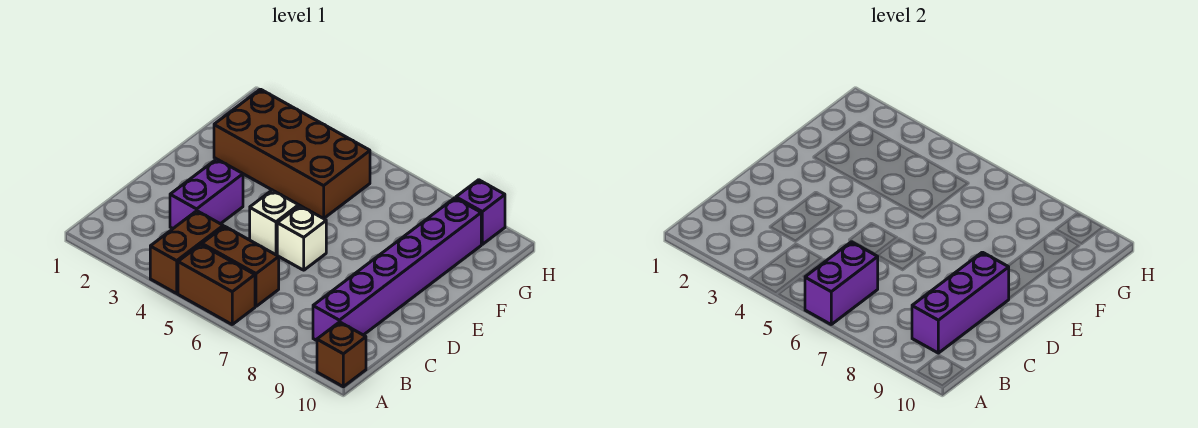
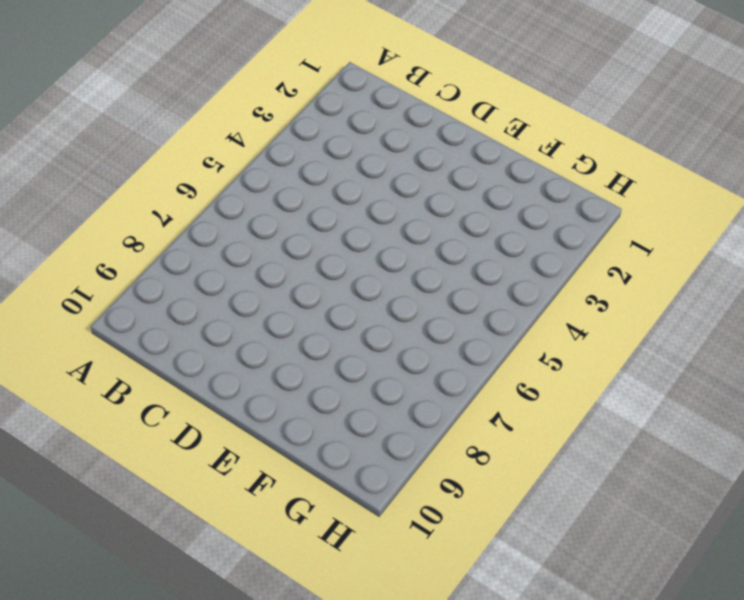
none -> brown brick A4:B4 level 1
none -> brown brick A5:A6 level 1
none -> brown brick A10 level 1

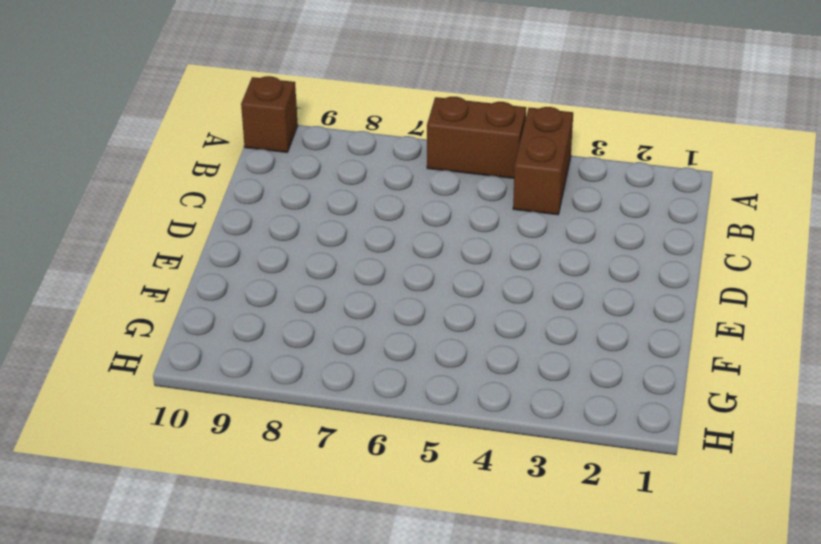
none -> brown brick B5:B6 level 1
none -> purple brick B9:G9 level 1
none -> purple brick C3:D3 level 1

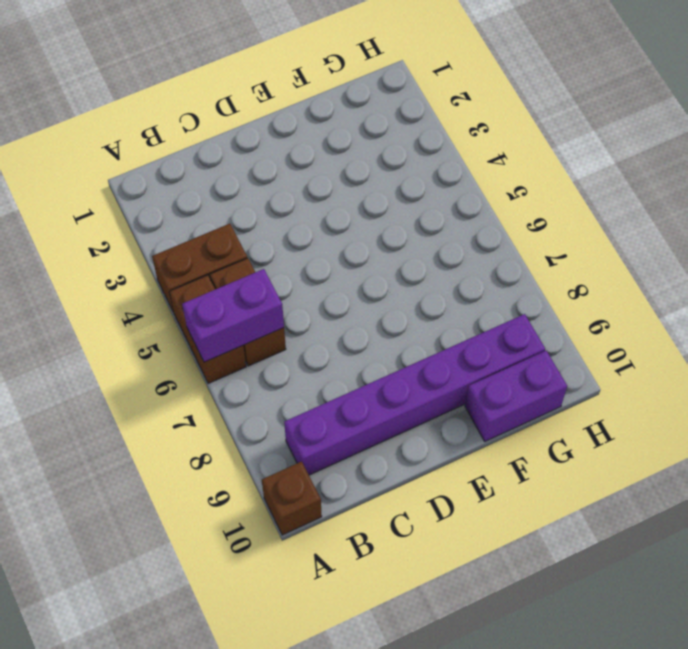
purple brick F10:G10 level 1 -> purple brick C3:D3 level 1
none -> white brick D5 level 1
none -> white brick D6 level 1
none -> brown brick F2:G5 level 1

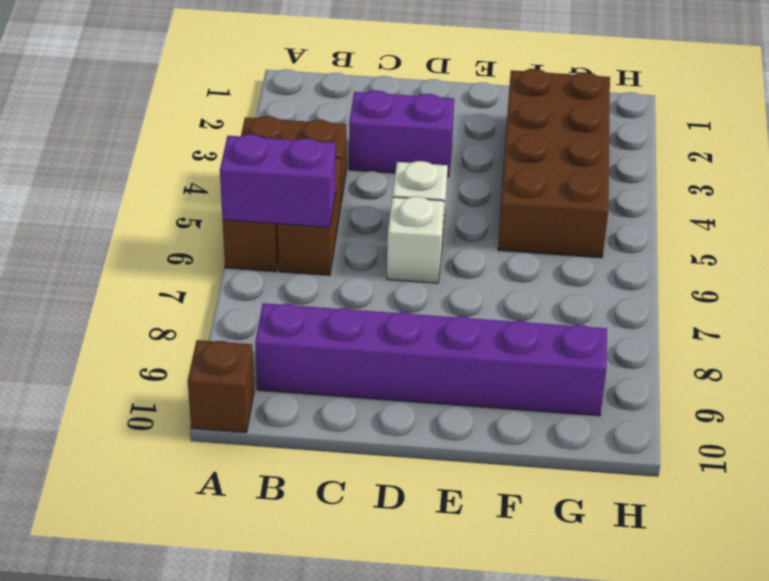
none -> purple brick H9 level 1
none -> purple brick B9:D9 level 2

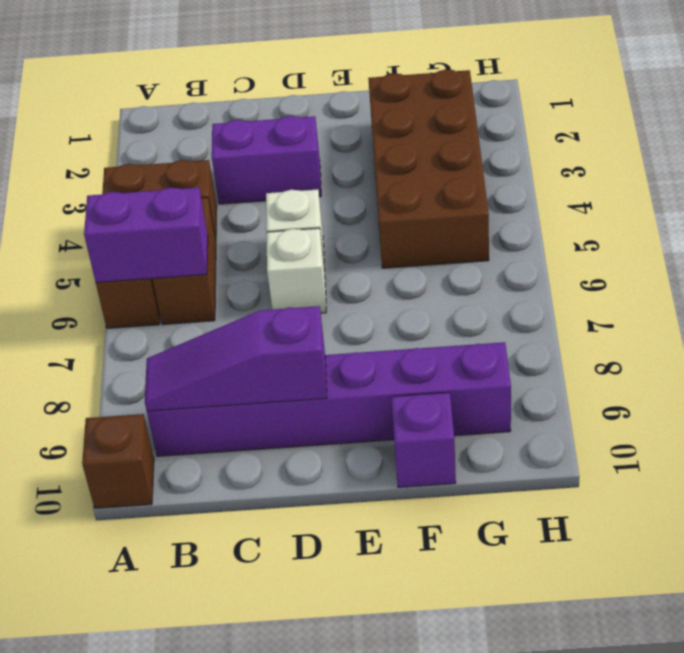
purple slope B9:D9 level 2 top D -> purple brick B9:D9 level 2
purple brick F10 level 1 -> purple brick H9 level 1

